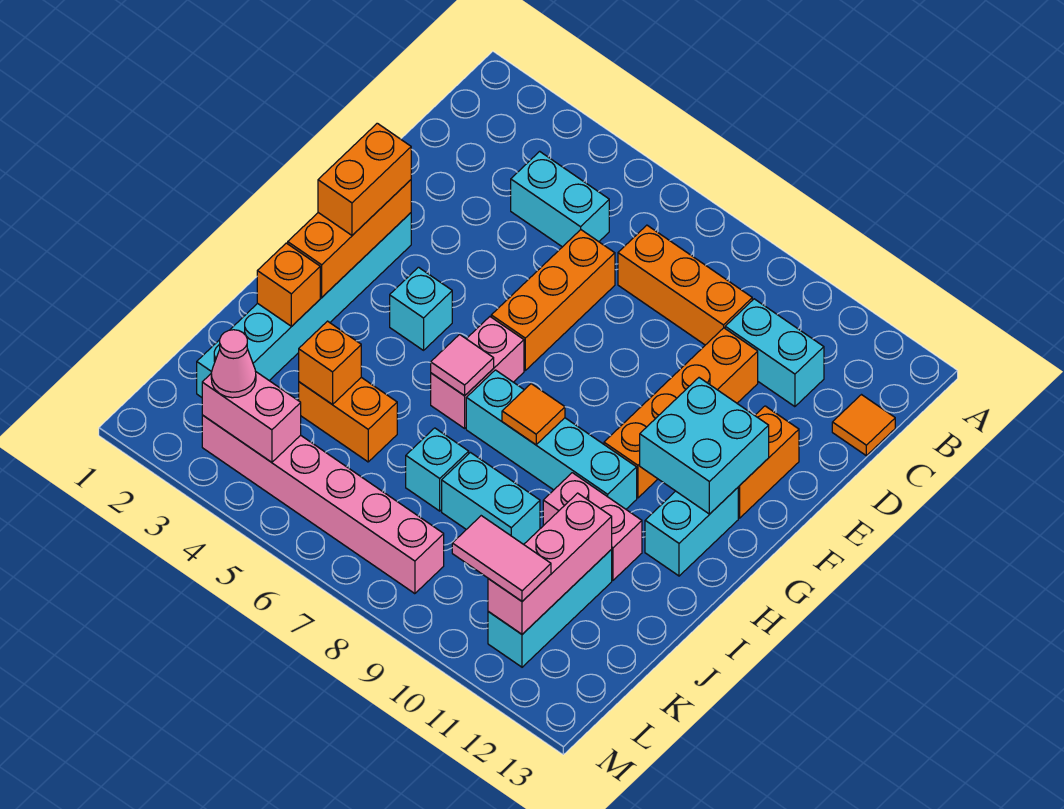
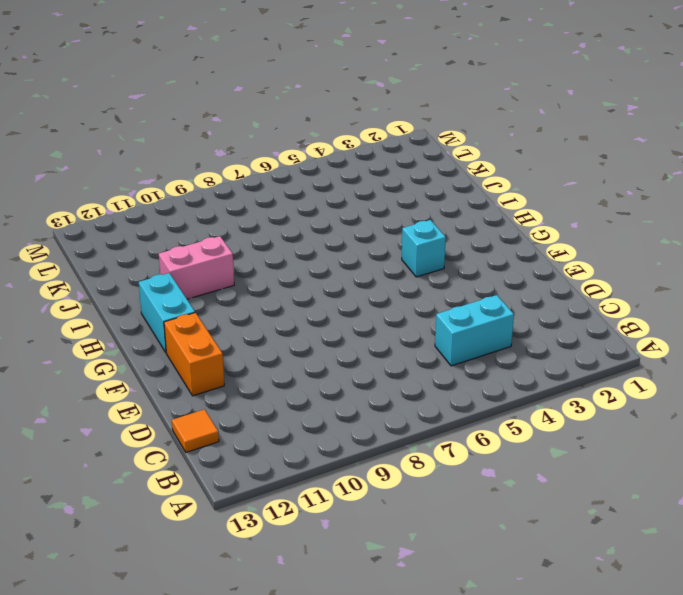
none -> orange brick C7:C9 level 1
none -> cyan brick C10:C11 level 1
none -> orange brick D6:F6 level 1

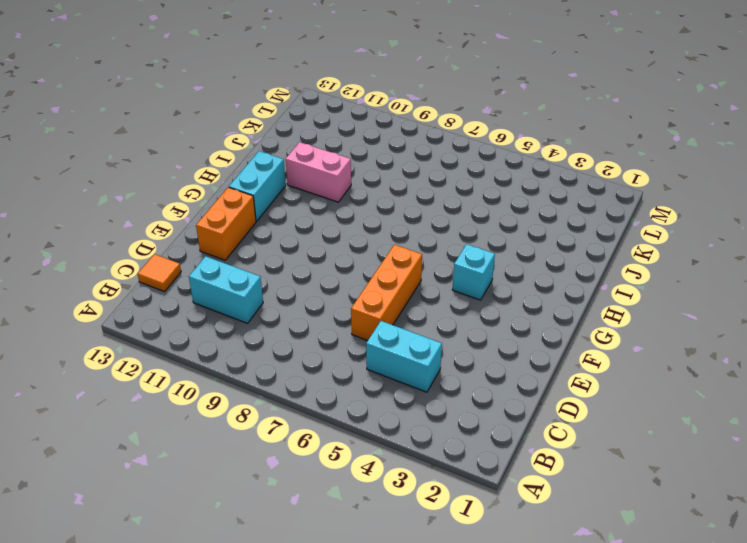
none -> orange brick C7:C9 level 1
none -> orange brick D10:G10 level 1
none -> cyan brick F2:K2 level 1

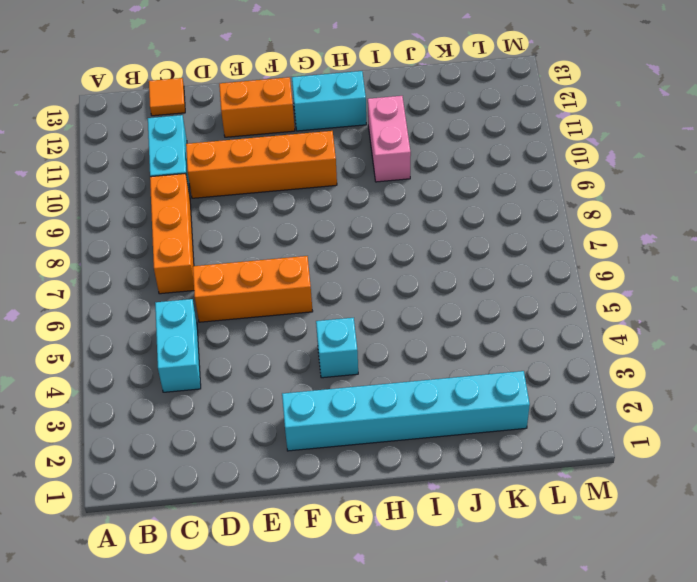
none -> pink brick G6:H6 level 1
none -> cyan brick H7:H10 level 1
none -> orange brick J4:J5 level 1

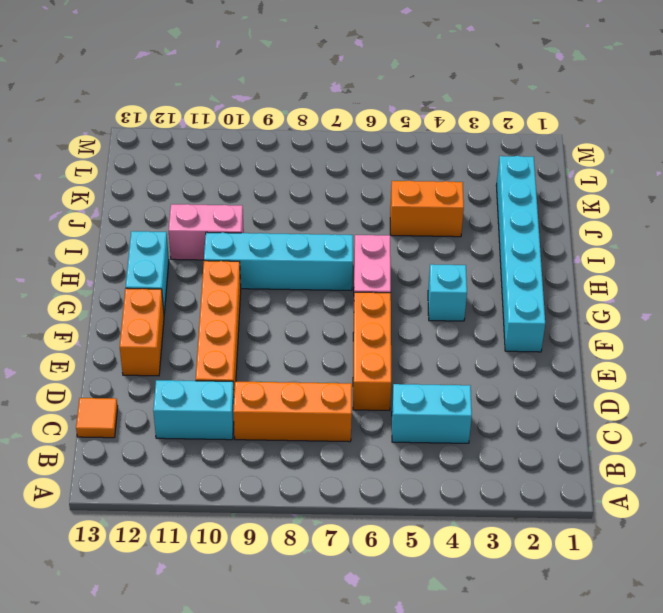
none -> cyan brick J7 level 1
none -> cyan brick J8:J9 level 1
none -> cyan brick J11:L11 level 1

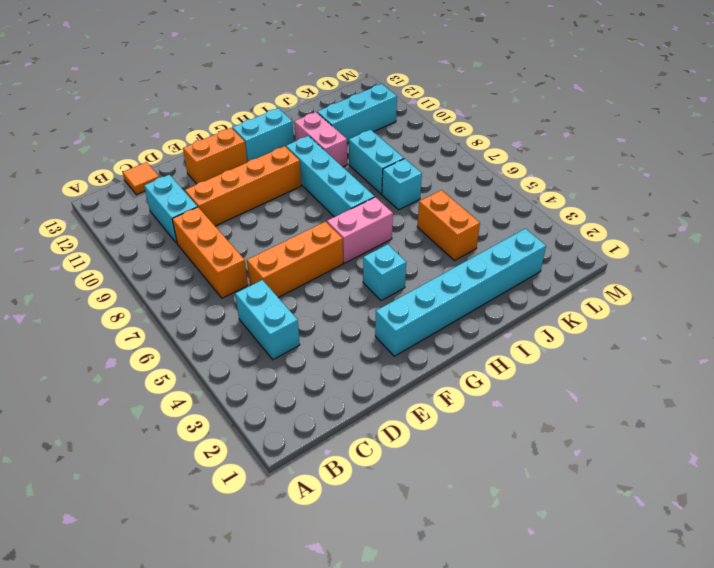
none -> pink brick L3:L8 level 1
none -> orange brick F2:H2 level 2
none -> cyan brick F11:G12 level 2

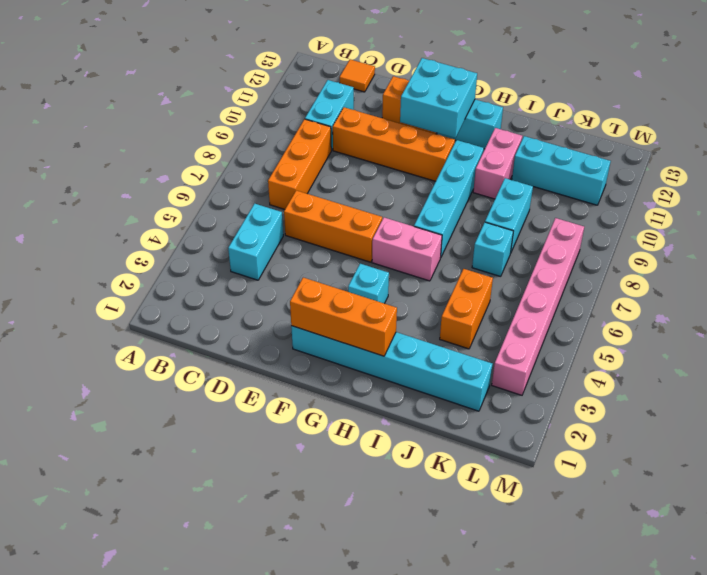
none -> pink tile H6 level 2
none -> orange tile H8 level 2
none -> orange brick I2 level 2

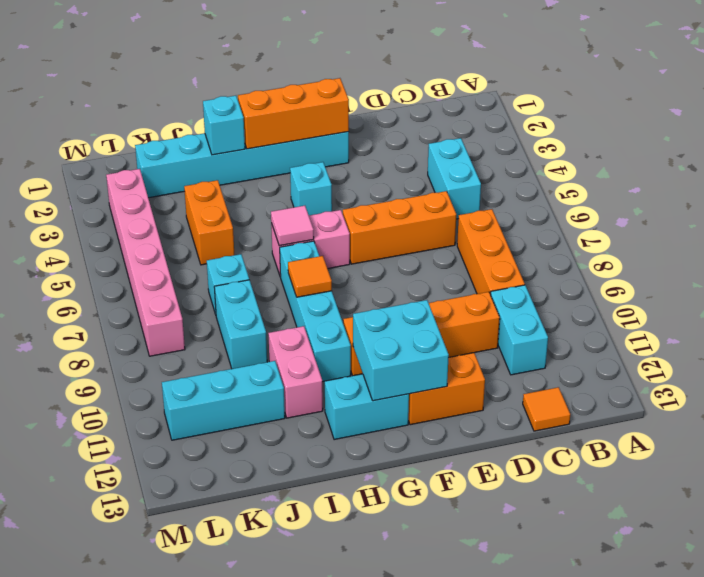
cyan brick I2 level 2 -> orange brick I2 level 2
none -> orange brick J4 level 2
none -> pink brick J11:L11 level 2
none -> pink brick L3:L4 level 2

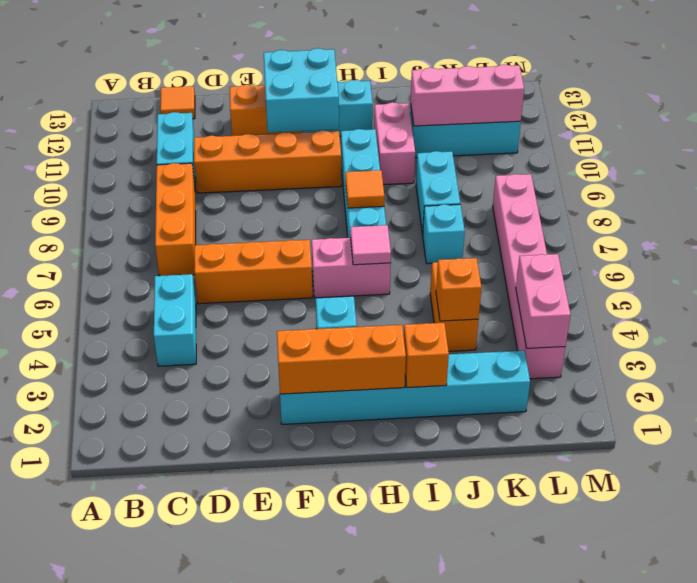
none -> orange brick F2:G2 level 3
none -> pink cone L3 level 3
none -> pink tile L10:L11 level 3

